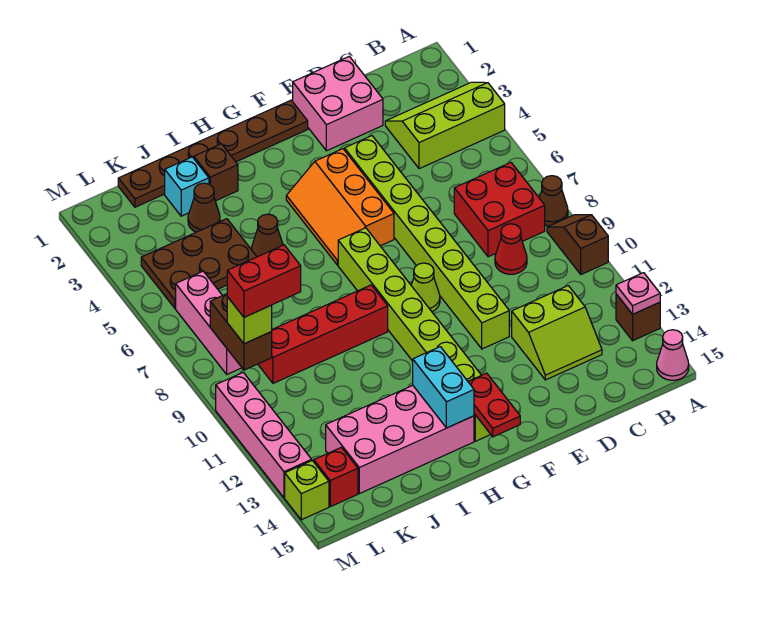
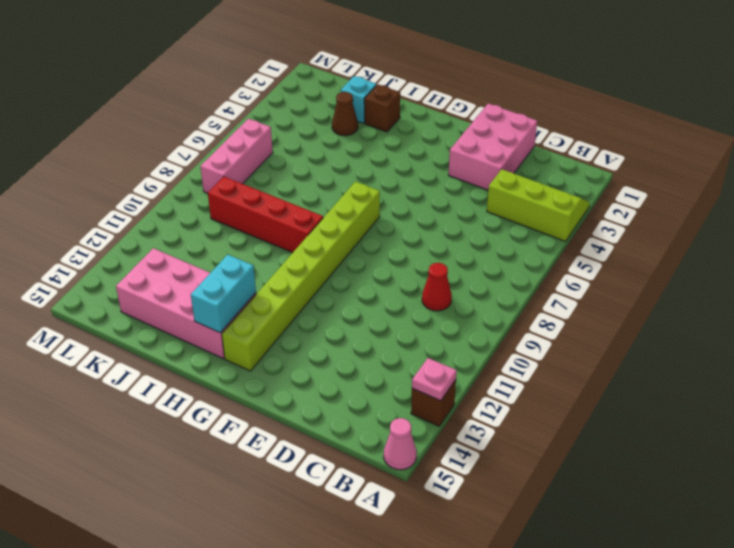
pink brick D1:E3 level 1 -> pink brick D1:E2 level 1
none -> brown cone A8 level 1
none -> brown slope A9:A10 level 1 top 10
none -> red brick B7:C8 level 1
none -> lime slope C12:D13 level 1 top 12

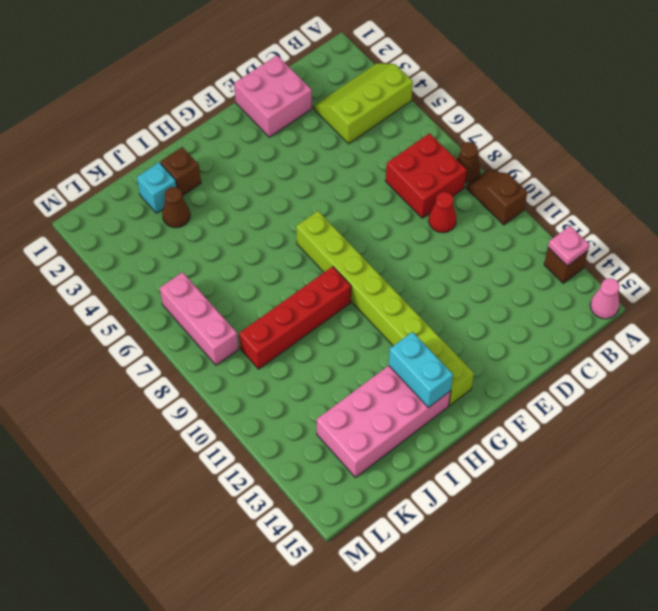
none -> lime slope C12:D13 level 1 top 12
none -> lime brick E4:E11 level 1
none -> brown plate F1:K1 level 1
none -> orange slope F4:G6 level 1 top F

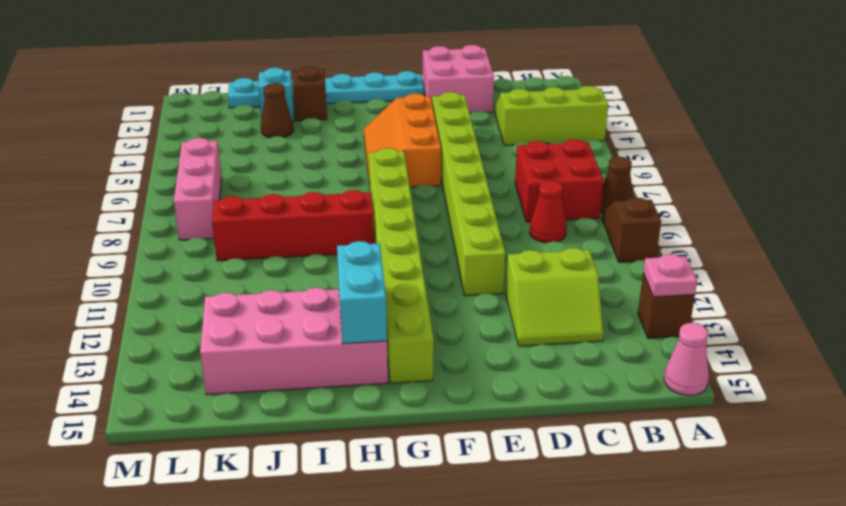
cyan plate F1:K1 level 1 -> brown plate F1:K1 level 1
none -> lime cone F9 level 1
none -> brown cone I5 level 1
none -> brown plate J4:L5 level 1
none -> red brick L14 level 1

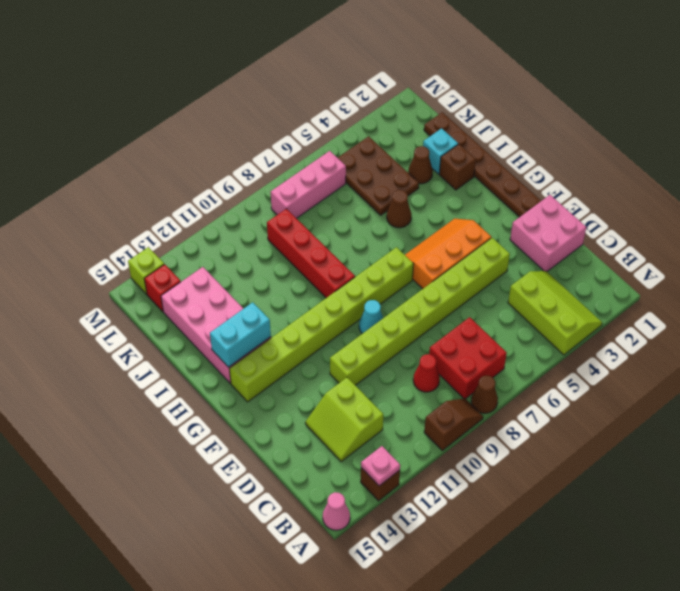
cyan cone F9 level 1 -> lime cone F9 level 1
none -> pink brick M10:M13 level 1
none -> red plate G14:G15 level 2
none -> brown brick L8:L9 level 2
none -> lime brick L9 level 3

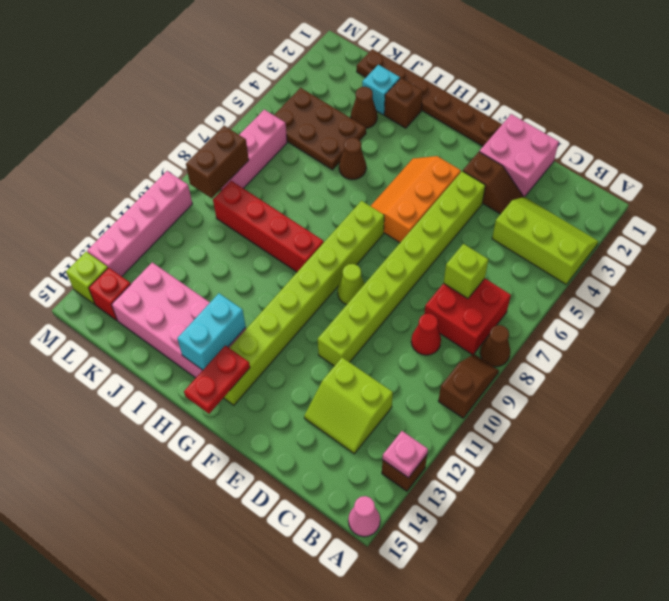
lime brick C7 level 2 -> lime brick L9 level 3
brown slope D3:E3 level 1 top E -> none
none -> red brick K9:L9 level 4

